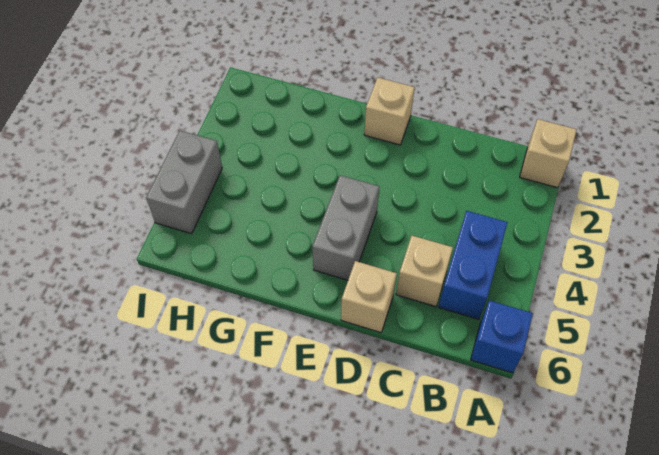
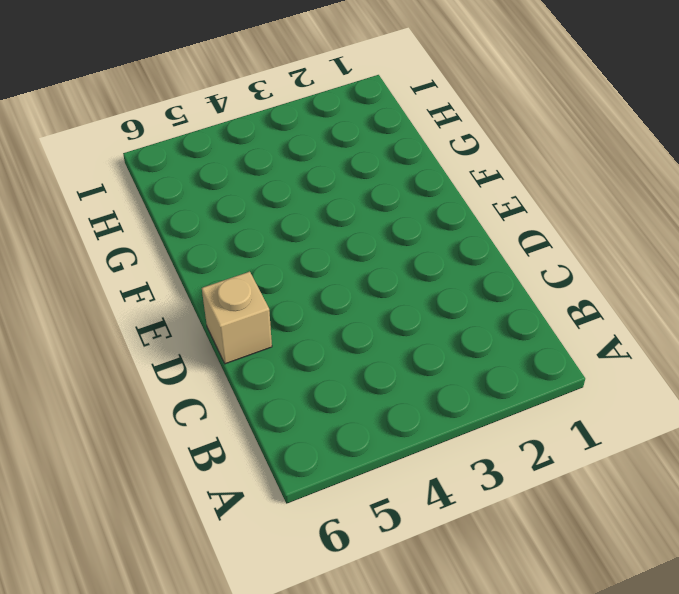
none -> tan brick A1 level 1
none -> blue brick A6 level 1

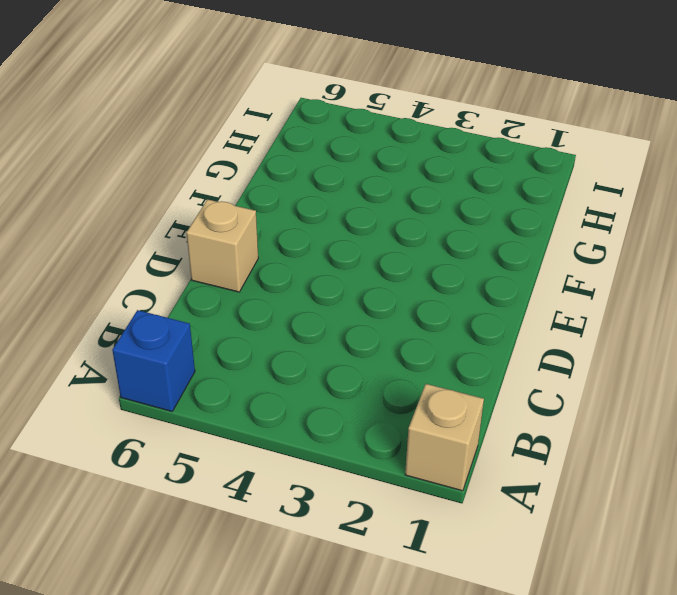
none -> blue brick B4:B5 level 1
none -> tan brick C5 level 1

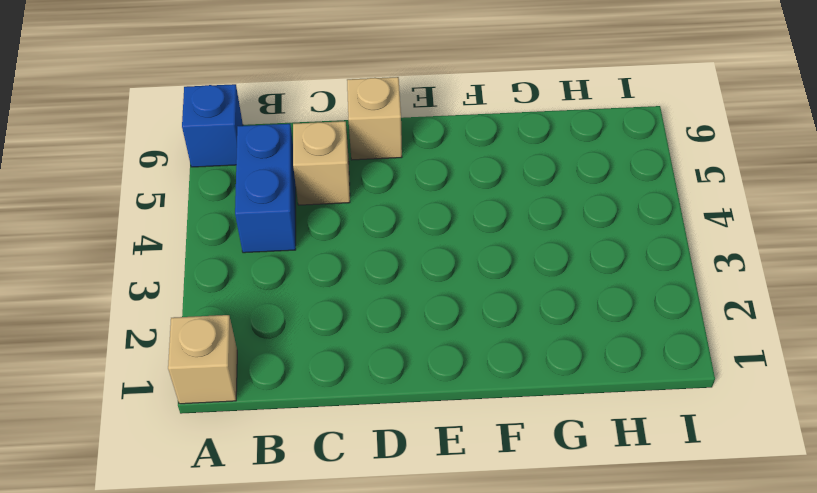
none -> tan brick E1 level 1
none -> grey brick E4:E5 level 1

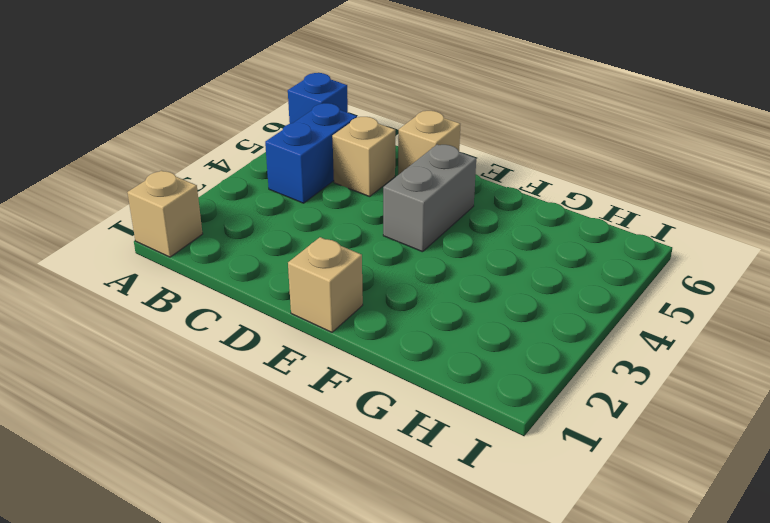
none -> grey brick I4:I5 level 1

